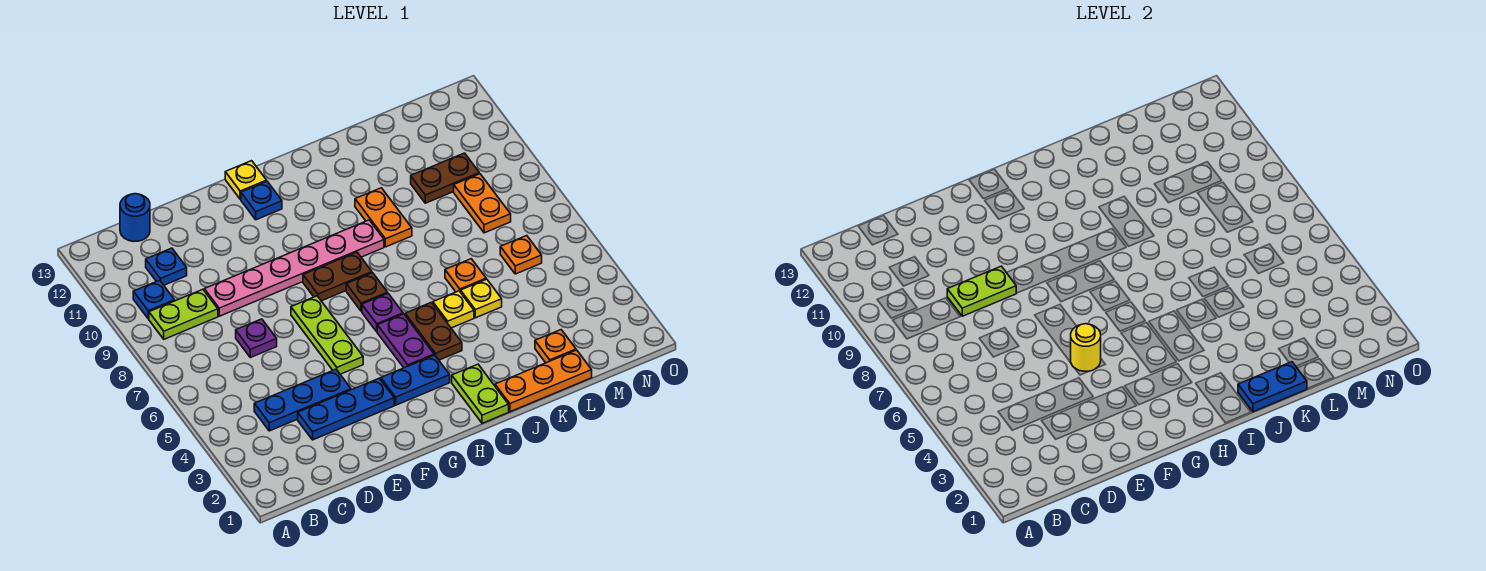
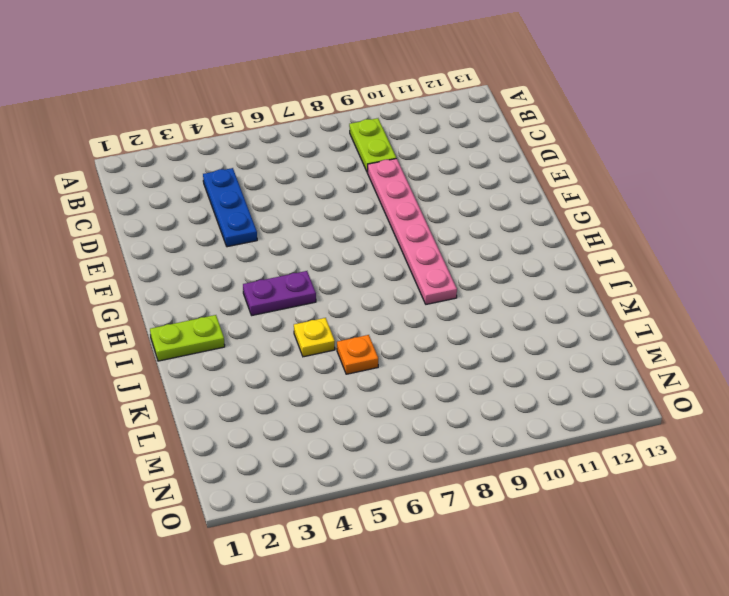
none -> blue plate B10 level 1
none -> blue plate C11 level 1
none -> blue round brick C13 level 1
none -> blue plate D3:F3 level 1

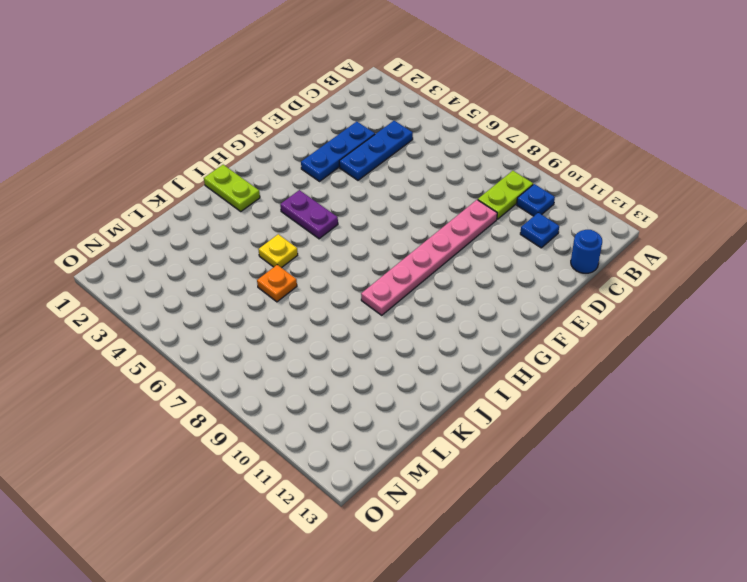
none -> purple plate D7 level 1
none -> lime plate F5:F7 level 1
none -> blue plate G3:H3 level 1
none -> brown plate G8:H8 level 1

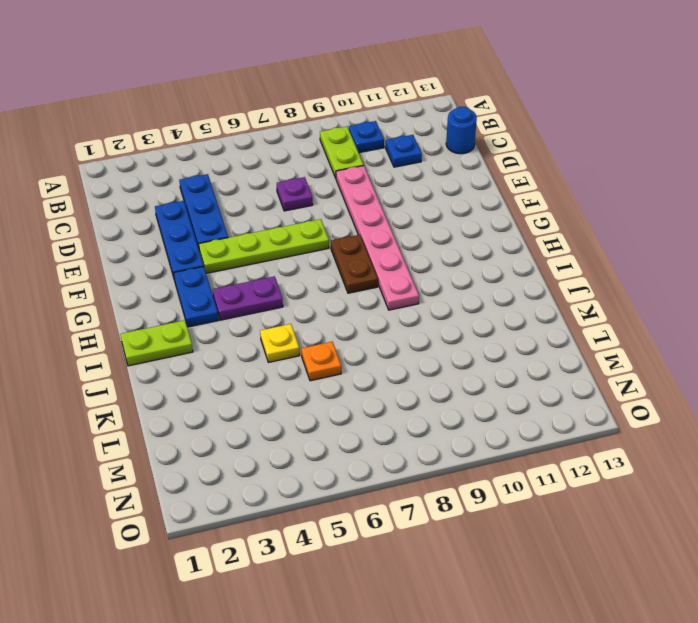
lime plate F4:F7 level 1 -> lime plate F5:F7 level 1
none -> blue plate G12 level 1
none -> yellow plate G13 level 1
none -> purple plate H6 level 1
none -> brown plate H7 level 1

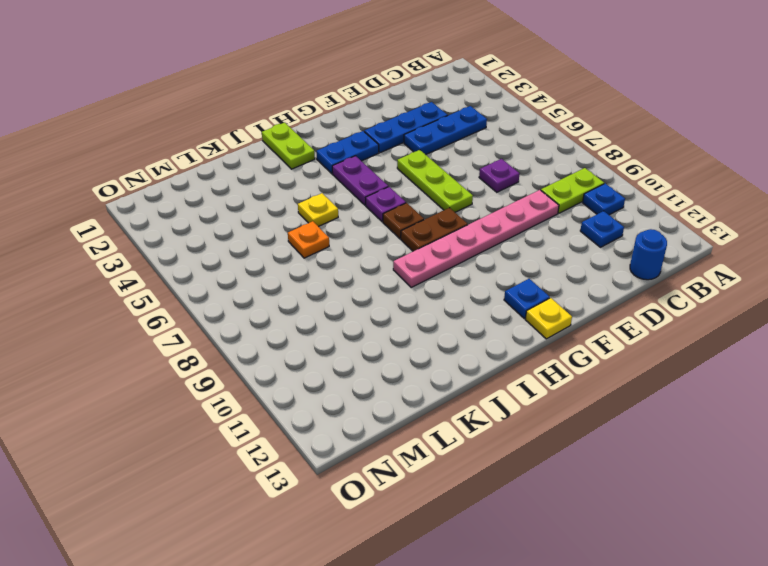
none -> brown plate I4:I5 level 1
none -> orange plate J1:L1 level 1
none -> orange plate J9:J10 level 1
none -> yellow plate K5 level 1

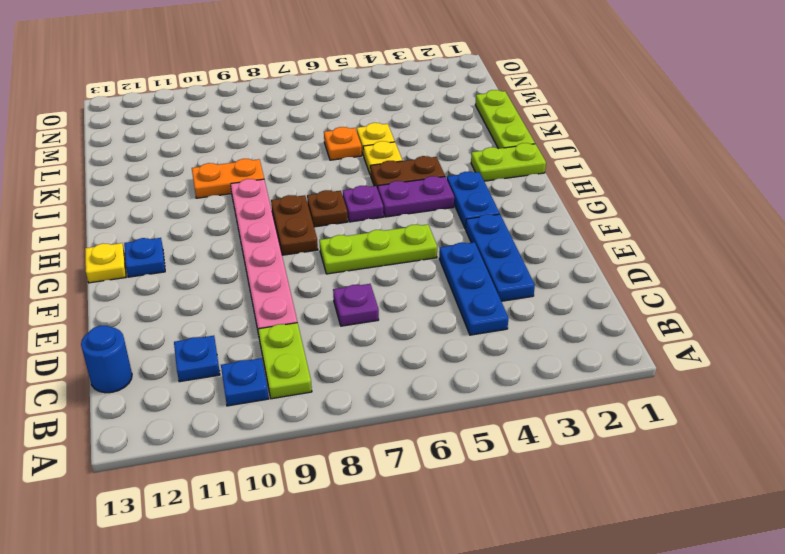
lime plate J1:L1 level 1 -> orange plate J1:L1 level 1
none -> orange plate L2 level 1
none -> brown plate L10:M10 level 1
none -> orange plate M6 level 1
none -> orange plate M8:M9 level 1

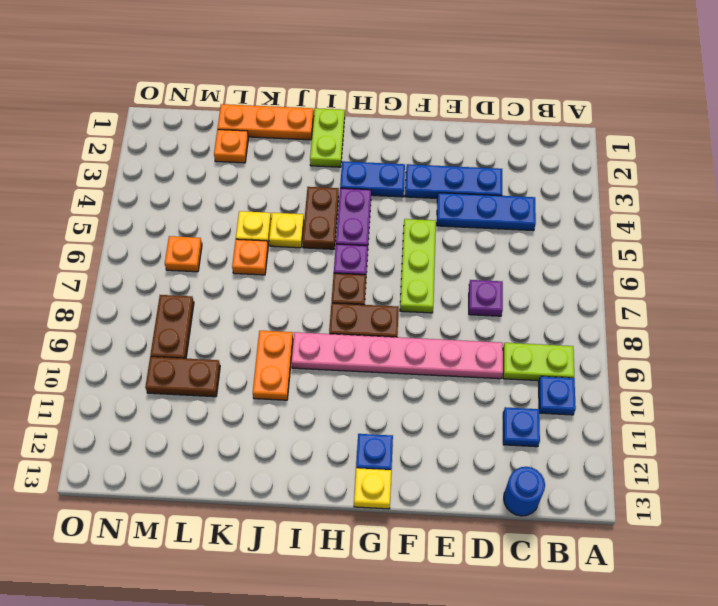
brown plate M8:M9 level 1 -> orange plate M8:M9 level 1
none -> lime plate D9:E9 level 2
none -> yellow round brick F5 level 2
none -> blue plate J1:K1 level 2

